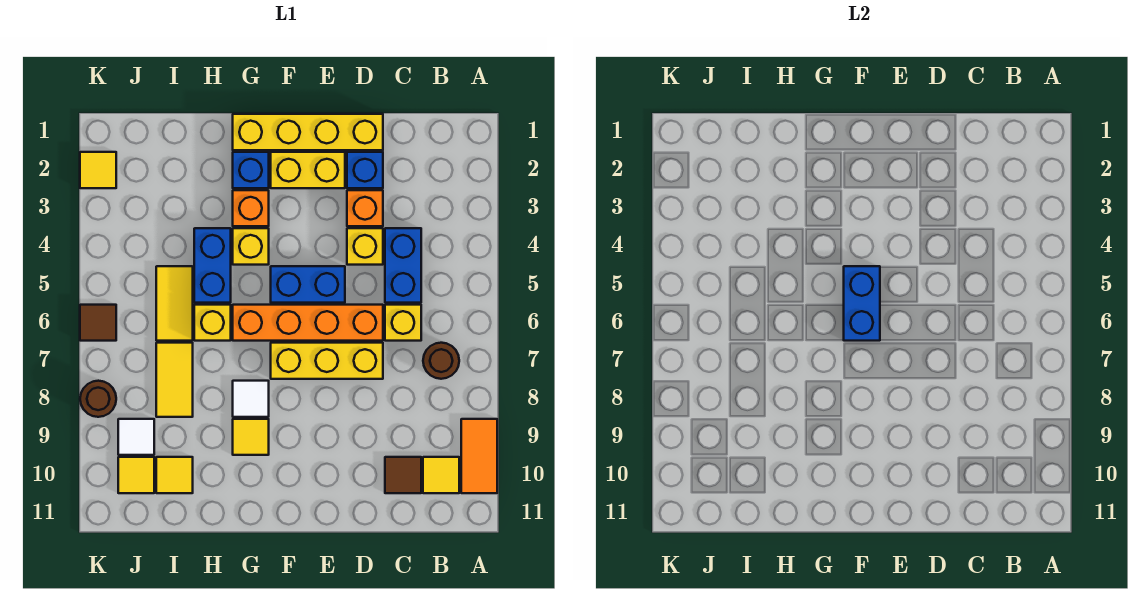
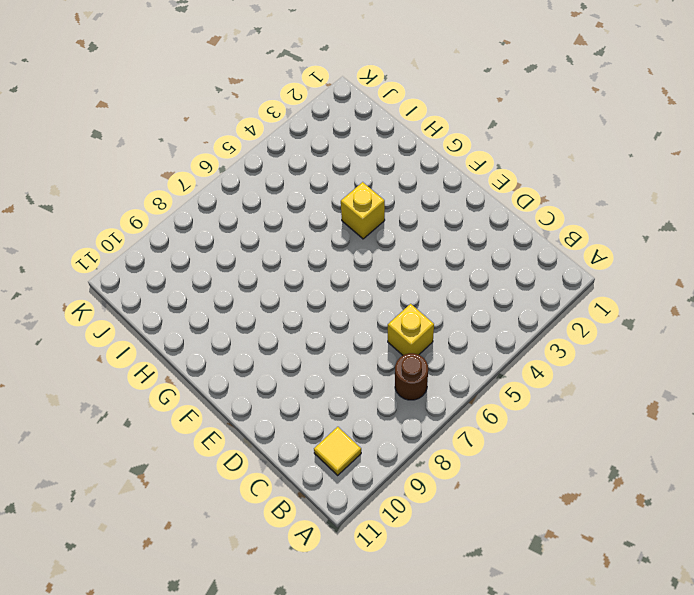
none -> orange tile A9:A10 level 1
none -> blue brick C4:C5 level 1
none -> brown tile C10 level 1
none -> yellow brick D1:G1 level 1

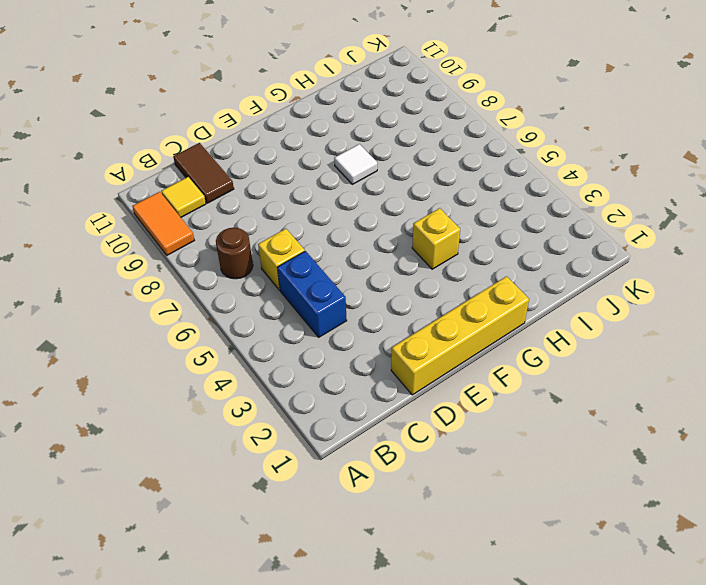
brown tile C10:C11 level 1 -> brown tile C10 level 1
none -> blue brick D2 level 1
none -> orange brick D3 level 1
none -> yellow brick D4 level 1
none -> orange brick D6:G6 level 1

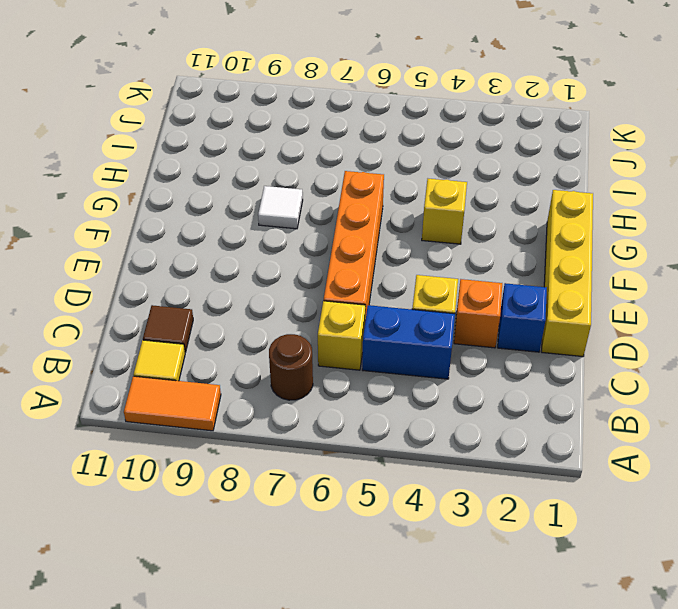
none -> yellow brick D7:F7 level 1
none -> yellow brick E2:F2 level 1
none -> blue brick E5:F5 level 1
none -> blue brick G2 level 1

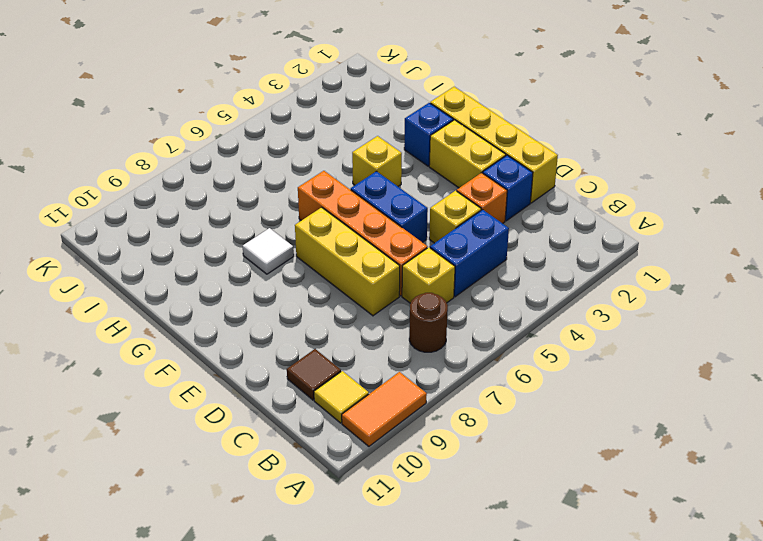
none -> orange brick G3 level 1
none -> yellow tile G9 level 1
none -> blue brick H4:H5 level 1
none -> yellow brick H6 level 1

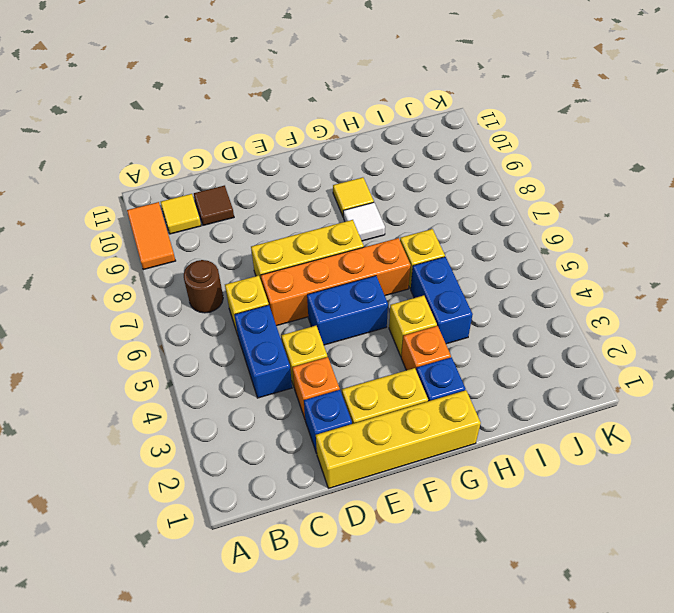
none -> yellow tile I5:I6 level 1
none -> yellow tile I7:I8 level 1
none -> yellow tile I10 level 1
none -> white tile J9 level 1

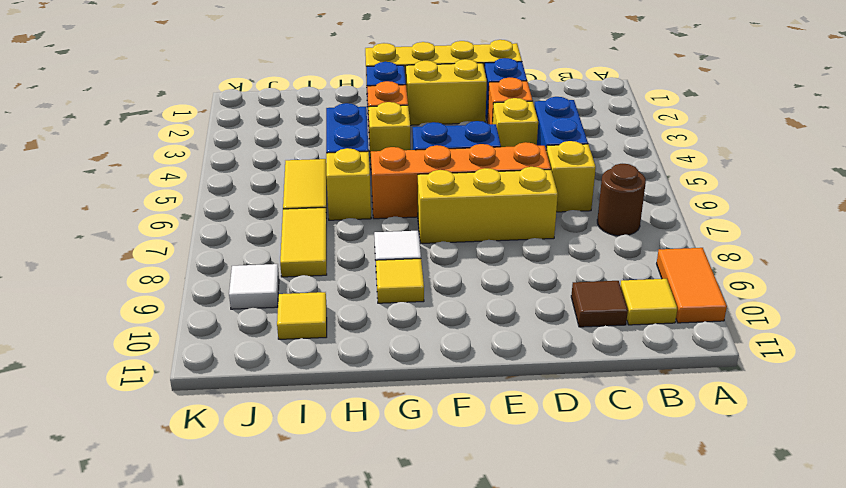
none -> yellow tile J10 level 1
none -> yellow tile K2 level 1
none -> brown tile K6 level 1
none -> brown round brick K8 level 1

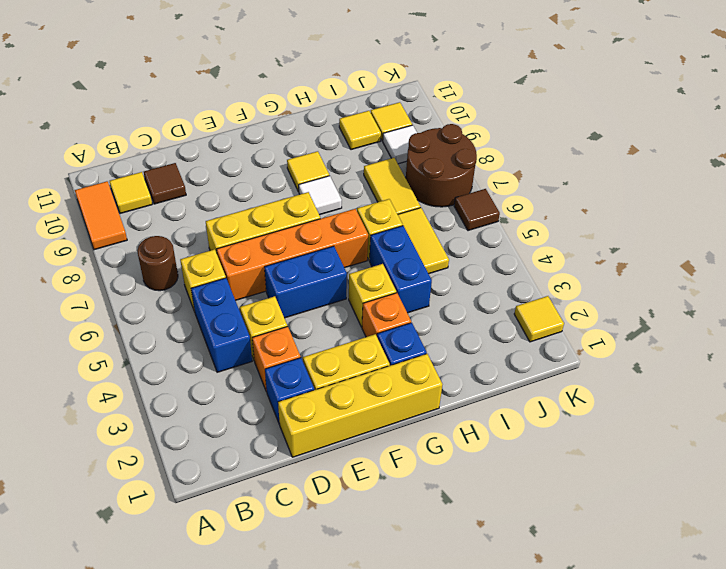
brown round brick J7:K8 level 1 -> brown round brick K8 level 1
none -> blue brick F5:F6 level 2

